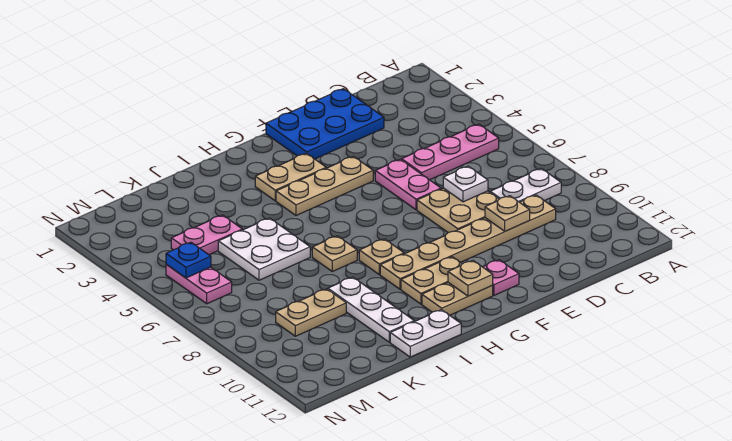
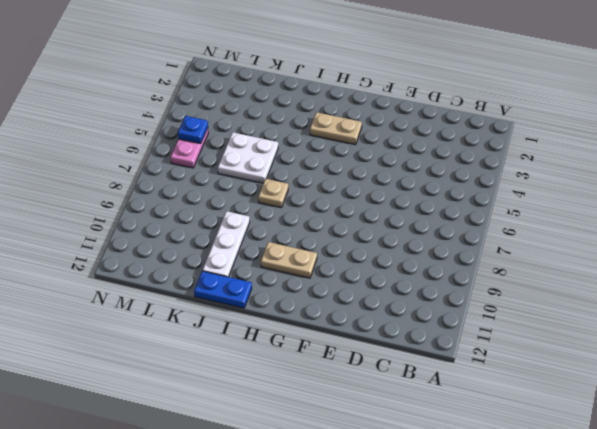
blue plate I12:J12 level 1 -> white plate I12:J12 level 1
none -> pink plate B5:D5 level 1
none -> white plate B8:C8 level 1
none -> tan plate C9:H9 level 1

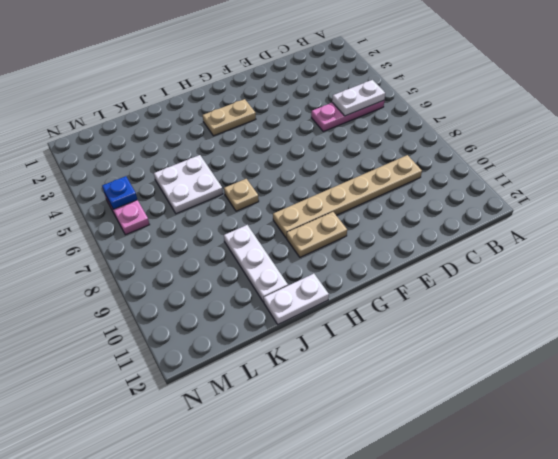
white plate B5:C5 level 2 -> white plate B8:C8 level 1
none -> blue plate D1:F2 level 1
none -> tan plate D7:E8 level 1
none -> pink plate E5:E6 level 1

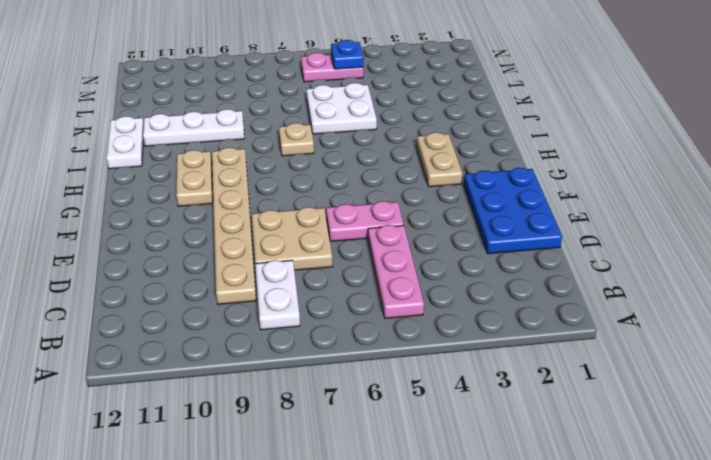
none -> tan plate F4:H4 level 1
none -> pink plate F11 level 1
none -> tan plate G11:H11 level 1

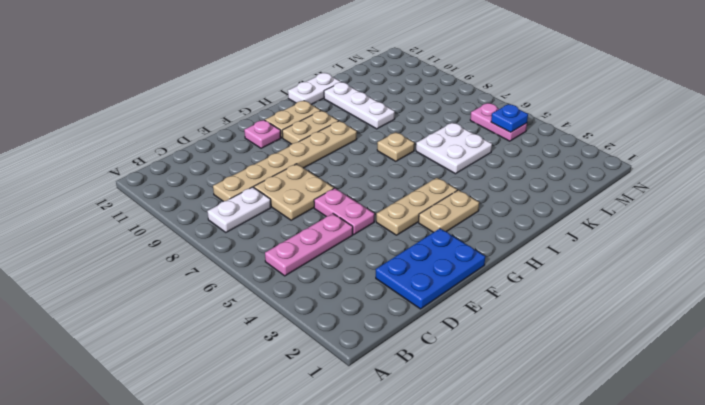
none -> tan plate H8 level 1
none -> pink plate K4:L4 level 1
none -> tan plate K9:L9 level 1

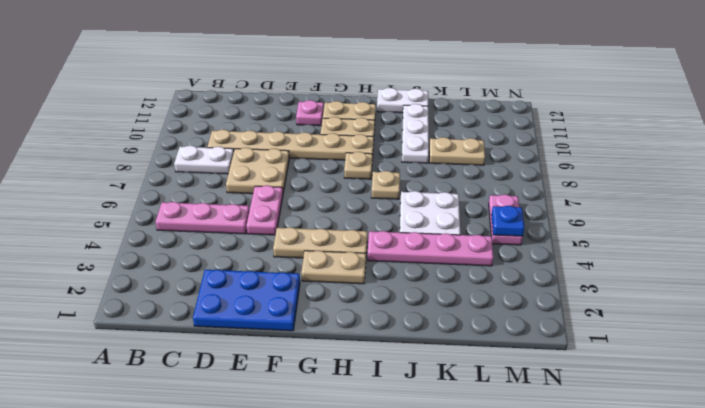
pink plate I4:L4 level 1 -> pink plate K4:L4 level 1
none -> white plate D7 level 2
none -> tan plate D9 level 2
none -> tan plate G11 level 2

